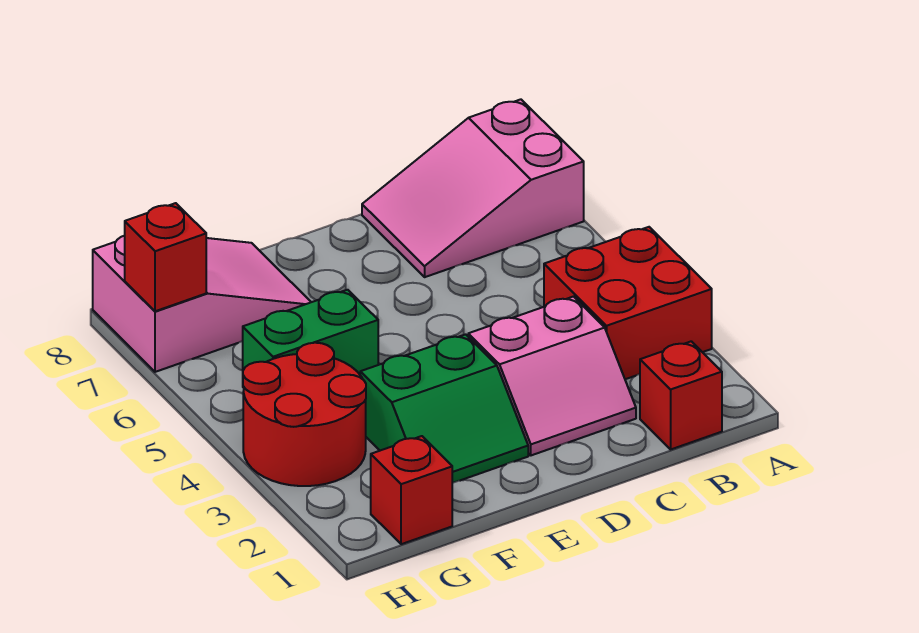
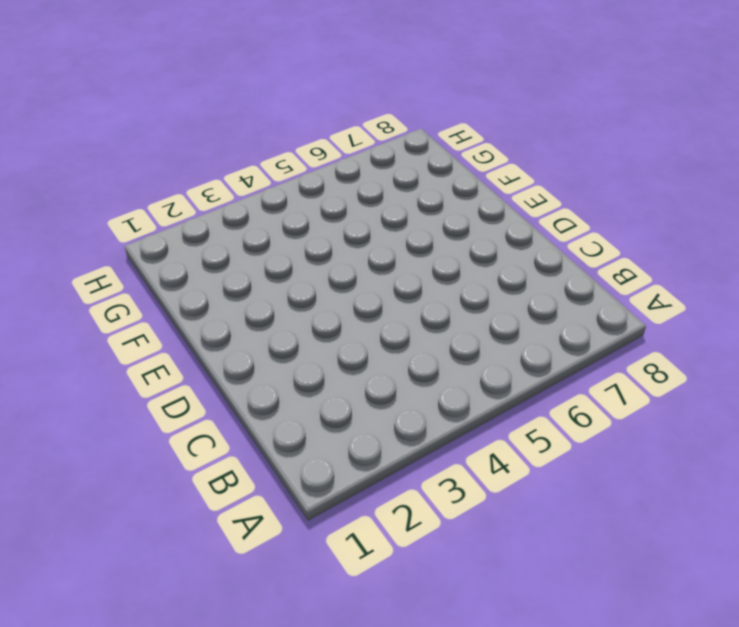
none -> red brick A3:B4 level 1
none -> pink slope A7:C8 level 1 top A

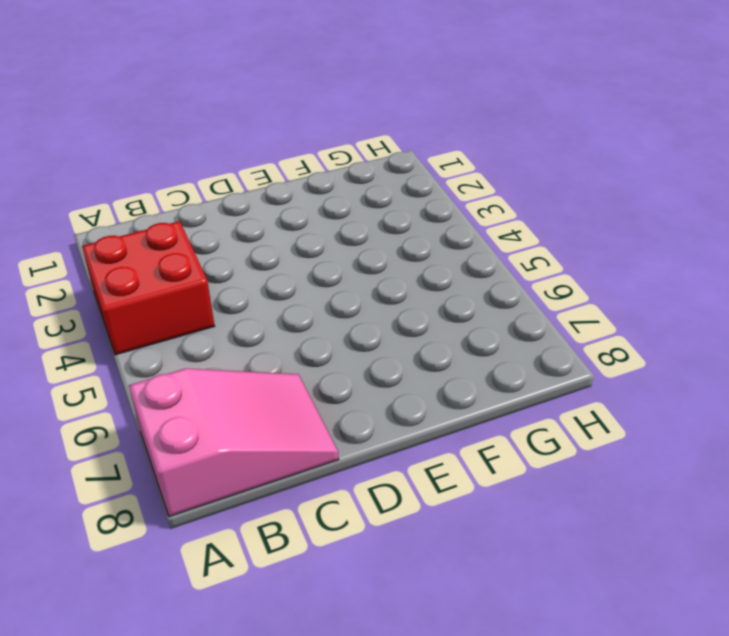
none -> red brick B1 level 1
none -> pink slope C2:D3 level 1 top 3

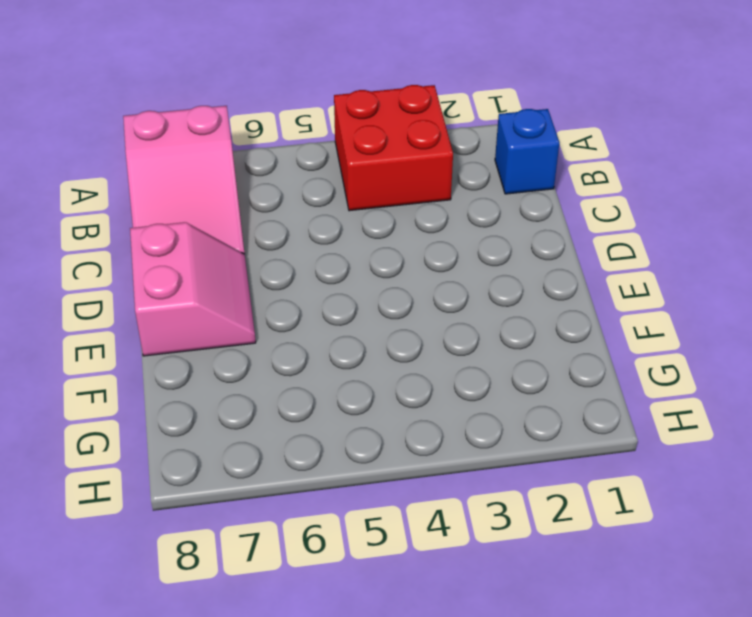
blue brick B1 level 1 -> red brick B1 level 1
pink slope D7:E8 level 1 top 8 -> pink slope C2:D3 level 1 top 3
none -> green slope E2:F3 level 1 top 3
none -> green brick F5:G5 level 1

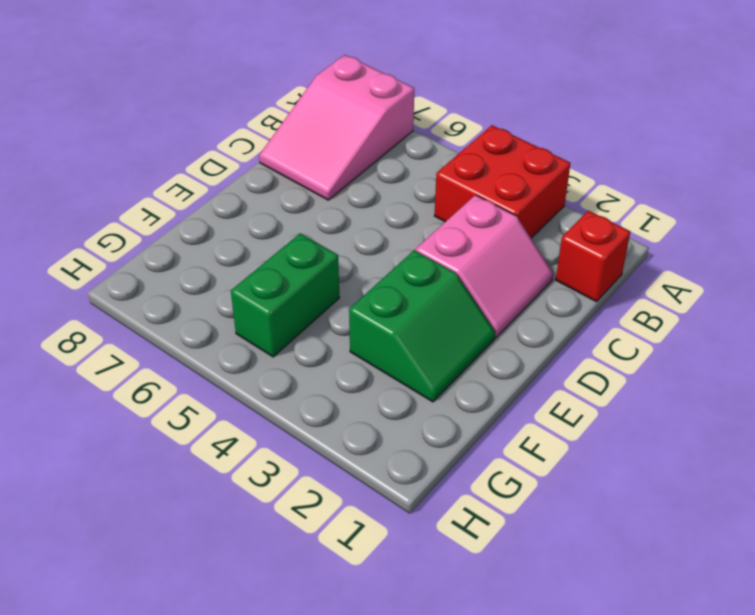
none -> pink slope F7:H8 level 1 top H
none -> red brick G1 level 1

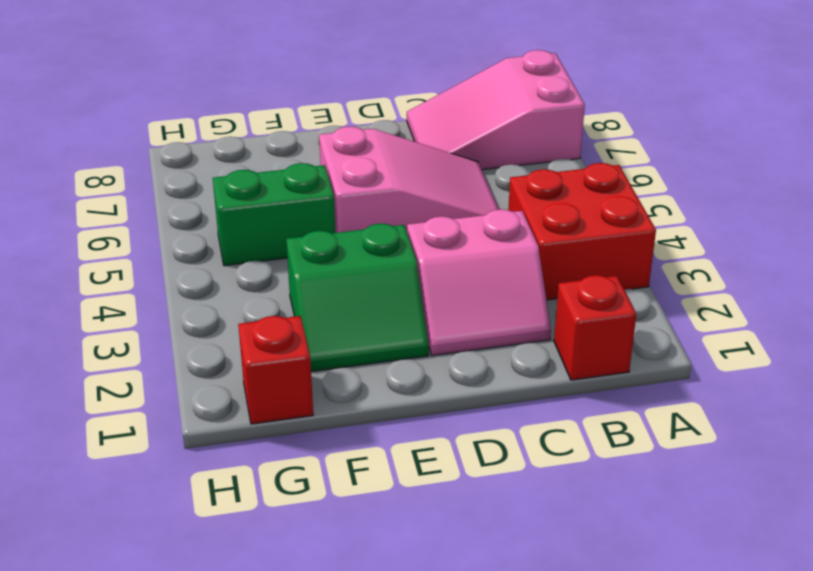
pink slope C5:E6 level 1 top E -> pink slope F7:H8 level 1 top H
none -> red round brick G3:H4 level 1
none -> red brick H7 level 2

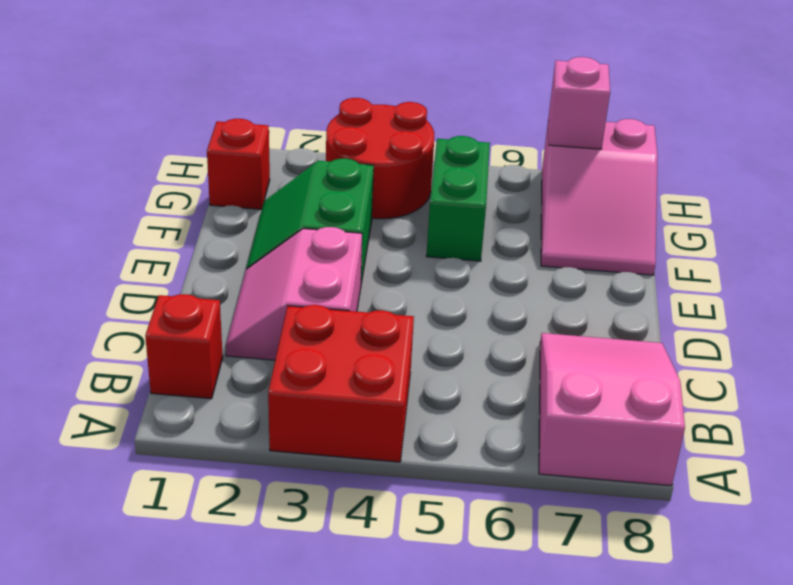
pink brick H7 level 2 -> red brick H7 level 2

